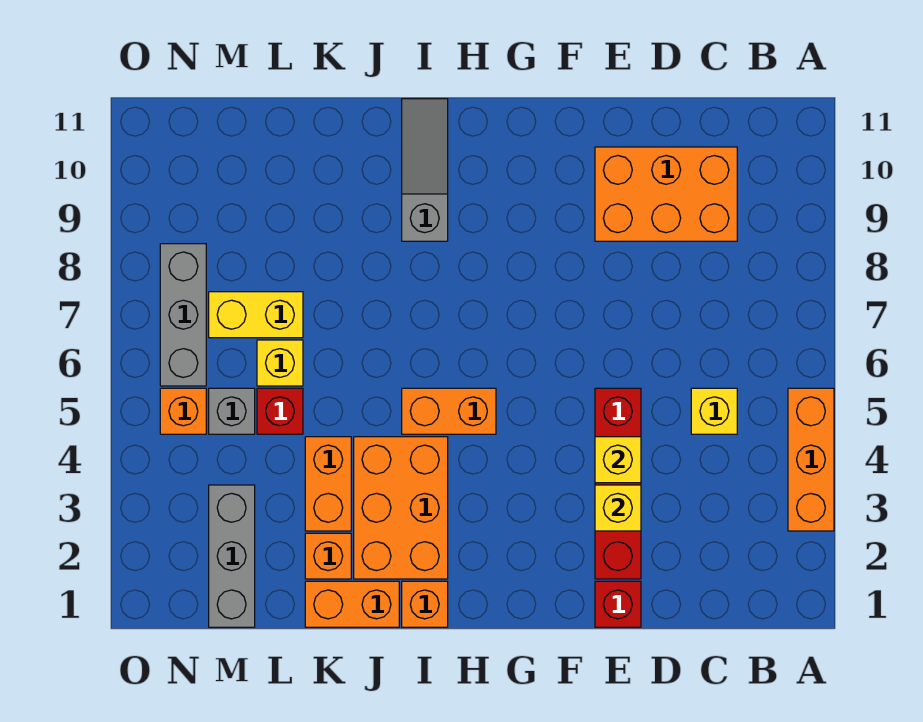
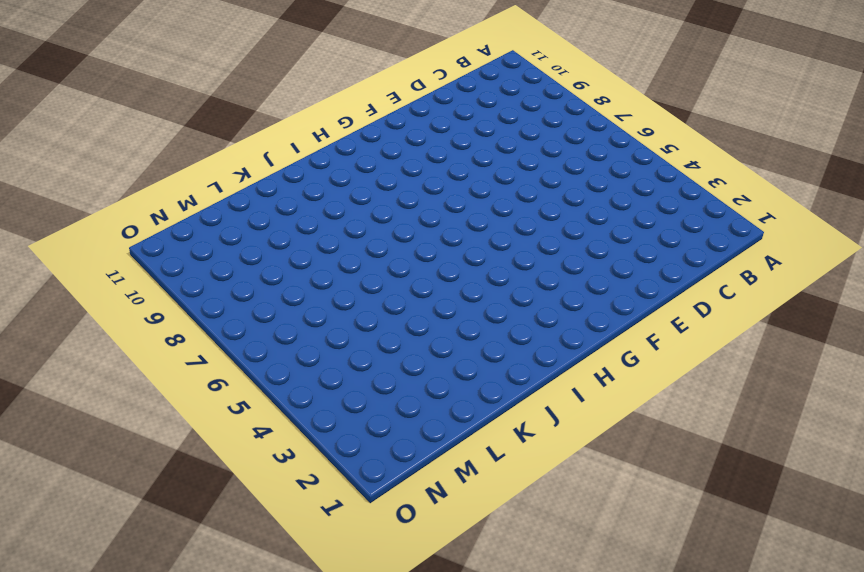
none -> orange brick A3:A5 level 1
none -> yellow brick C5 level 1
none -> orange brick C9:E10 level 1

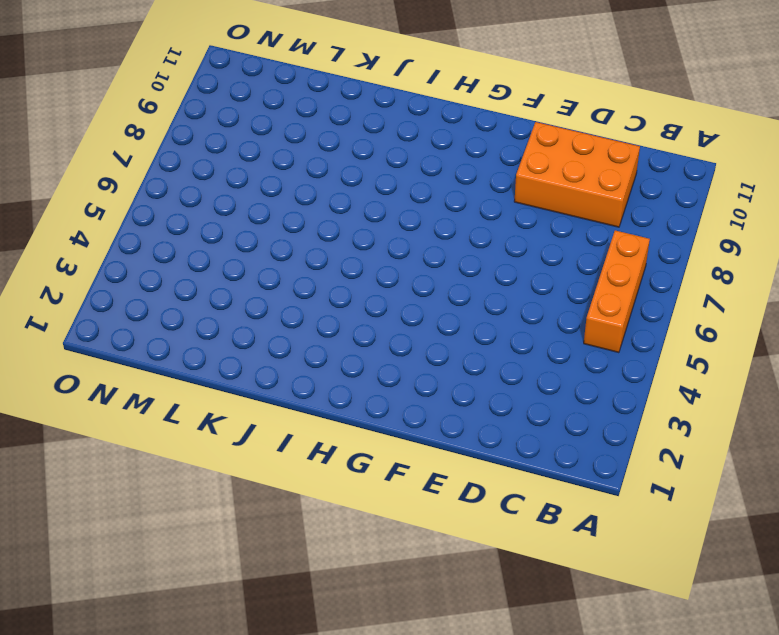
orange brick B5:B7 level 1 -> orange brick A3:A5 level 1
none -> yellow brick C5 level 1
none -> red brick E1 level 1
none -> red brick E2:E5 level 1

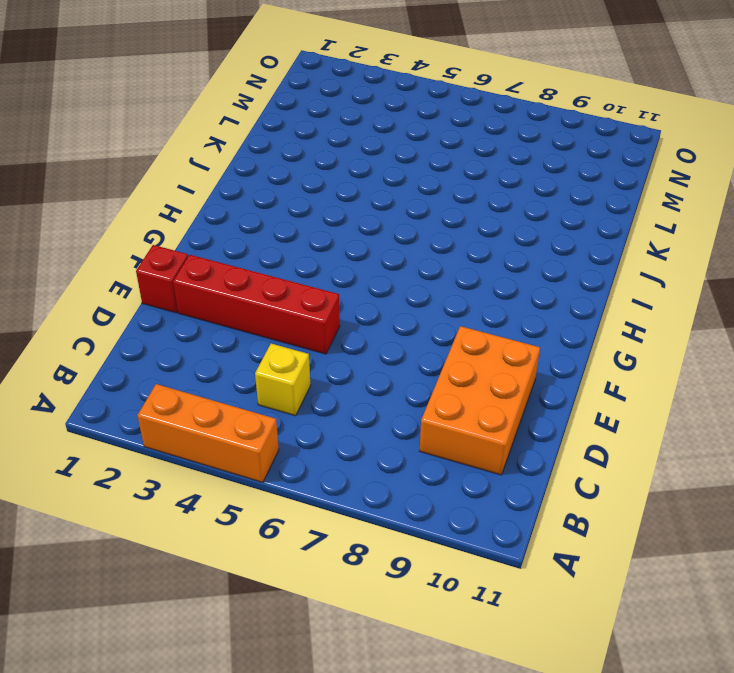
none -> orange brick H5:I5 level 1
none -> orange brick I1 level 1
none -> orange brick I2:J4 level 1

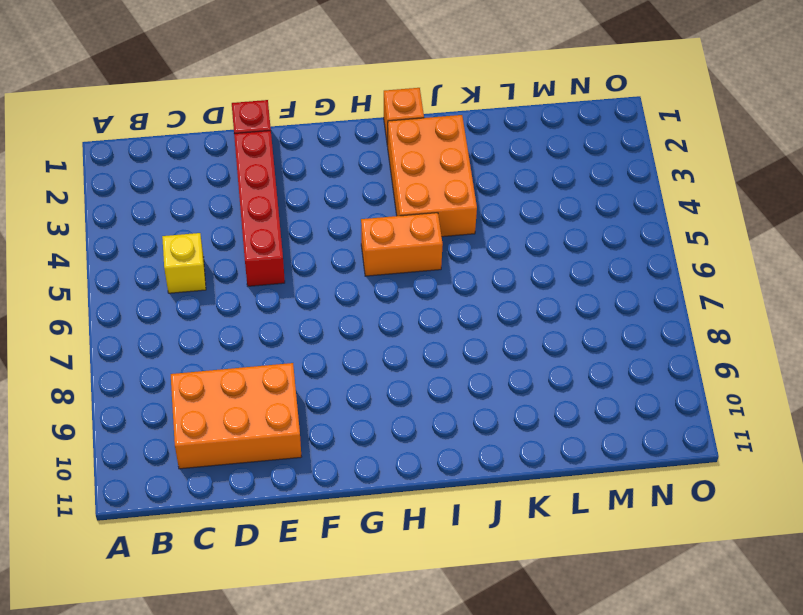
none -> orange brick A3:A5 level 1
none -> grey slope I9:I11 level 1 top 9
none -> orange brick J1:K1 level 1

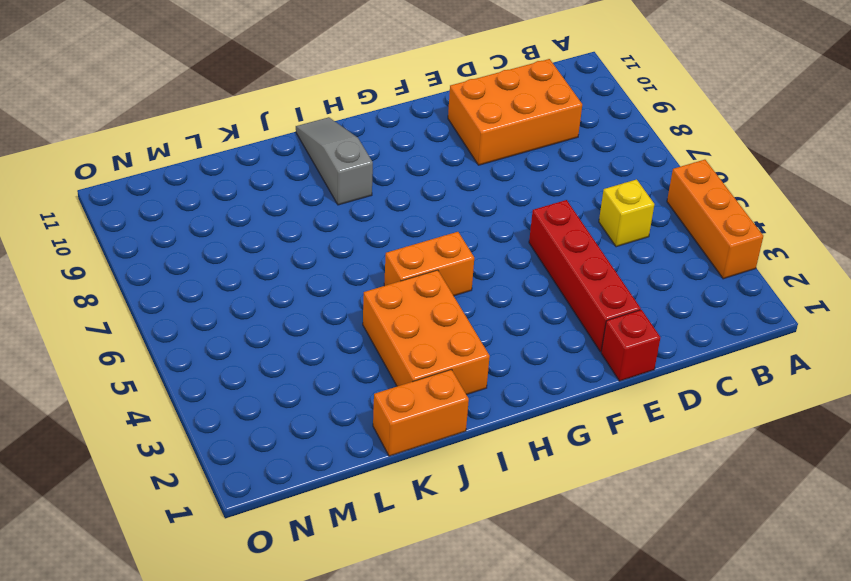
none -> orange brick I1 level 1
none -> orange brick K2 level 1
none -> orange brick K3:K4 level 1

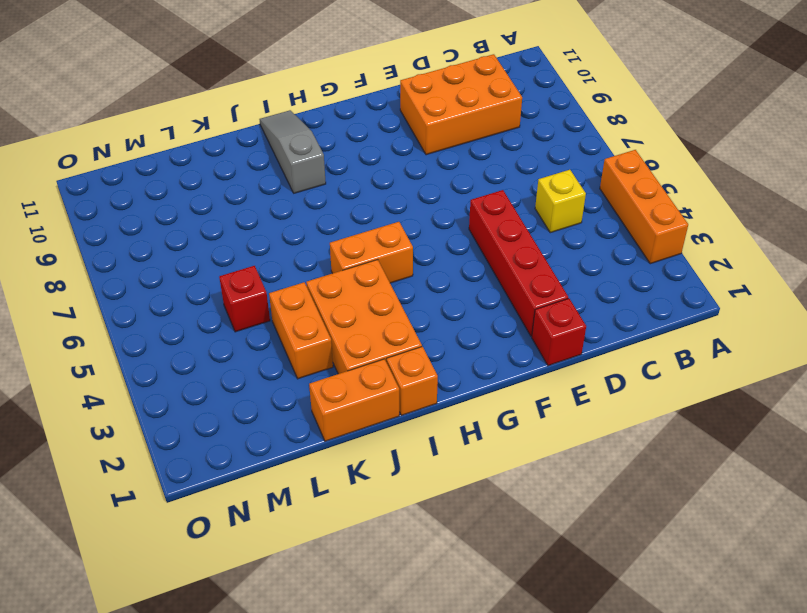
none -> orange brick K2 level 1
none -> yellow brick L6 level 1
none -> yellow brick L7:M7 level 1

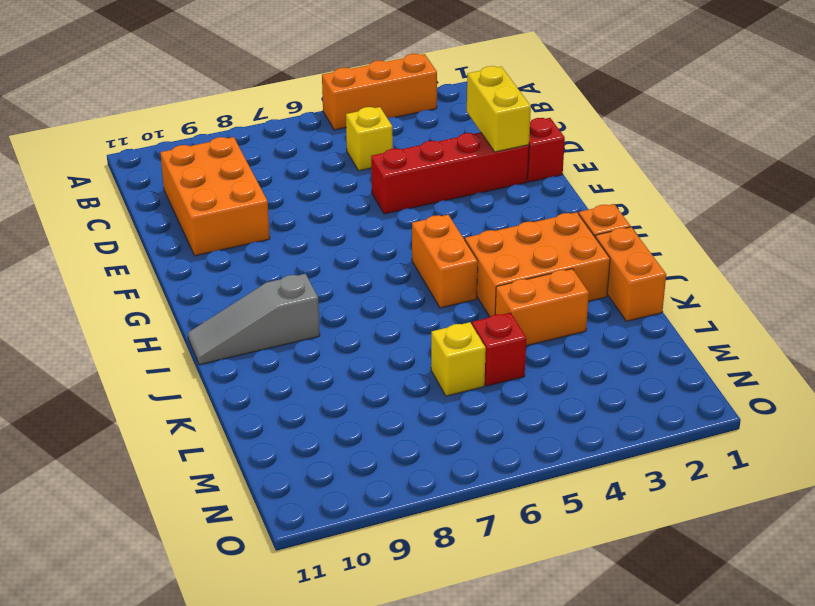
yellow brick D2:E2 level 2 -> yellow brick L7:M7 level 1
none -> orange brick K2 level 1
none -> grey brick M1:M3 level 1
none -> grey brick M5 level 1

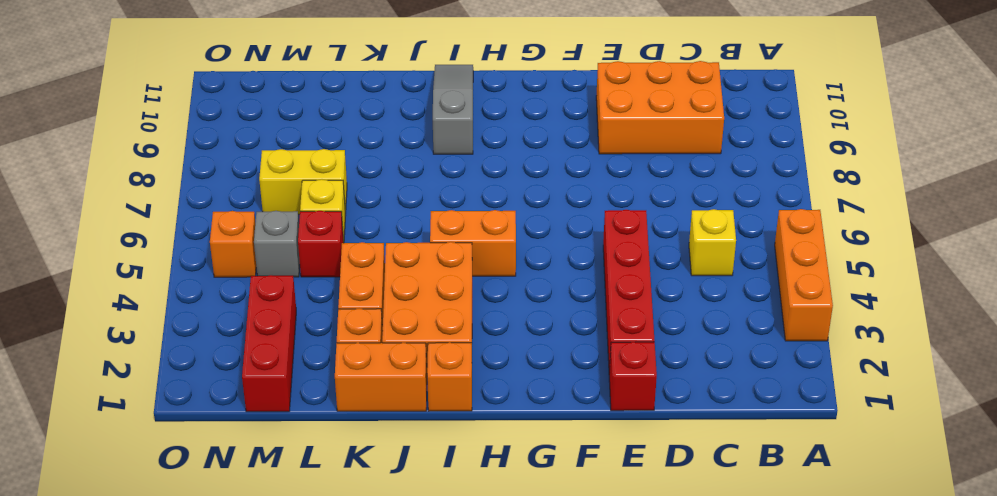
red brick M1:M3 level 1 -> grey brick M1:M3 level 1
none -> grey brick N6:N8 level 1
none -> yellow brick E3 level 2
none -> yellow brick E4 level 2

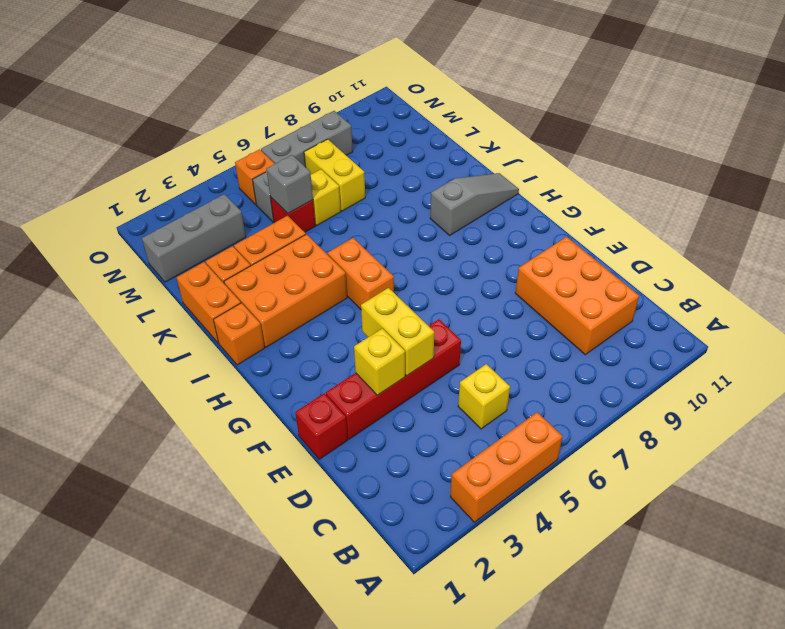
yellow brick E4:F4 level 2 -> yellow brick E4 level 2
grey brick L5 level 2 -> none

